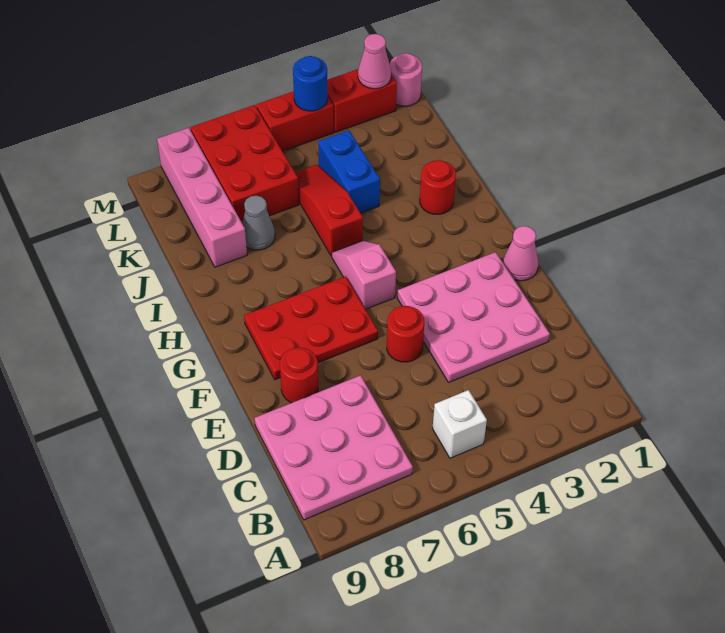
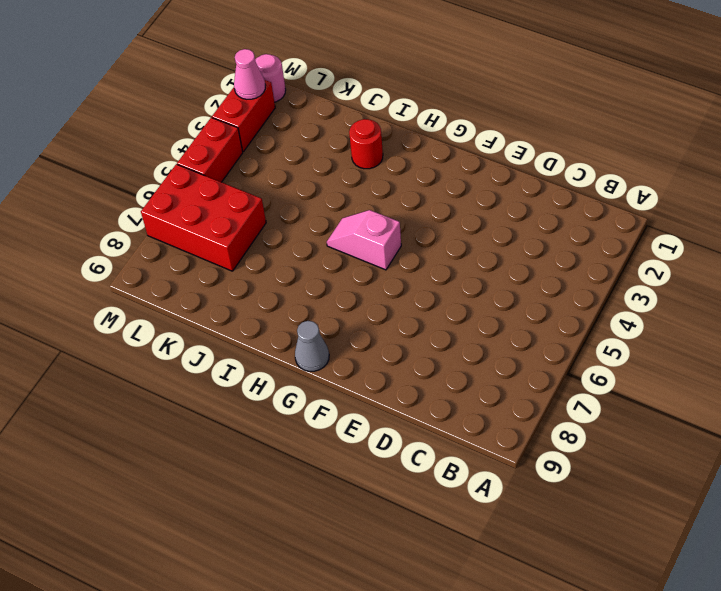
grey cone G9 level 1 -> grey cone J7 level 1
none -> white brick B5 level 1
none -> pink plate B7:D9 level 1
none -> pink plate D2:F4 level 1

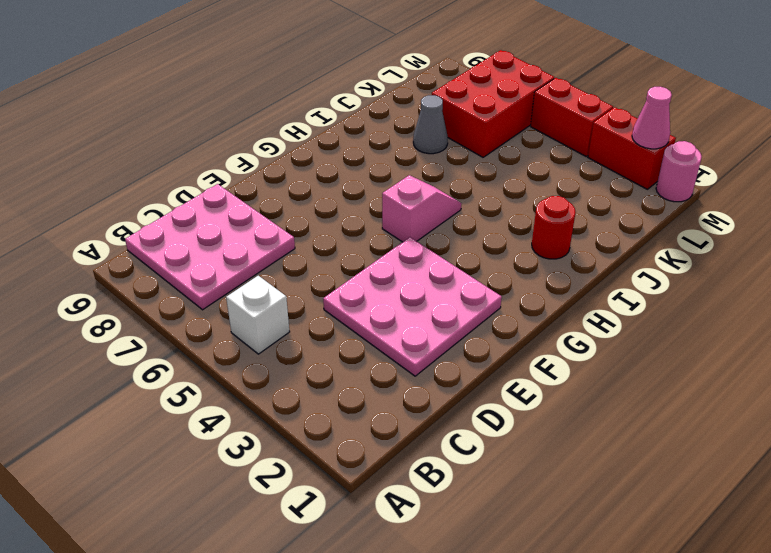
none -> red round brick E5 level 1
none -> red round brick E8 level 1
none -> pink cone F1 level 1

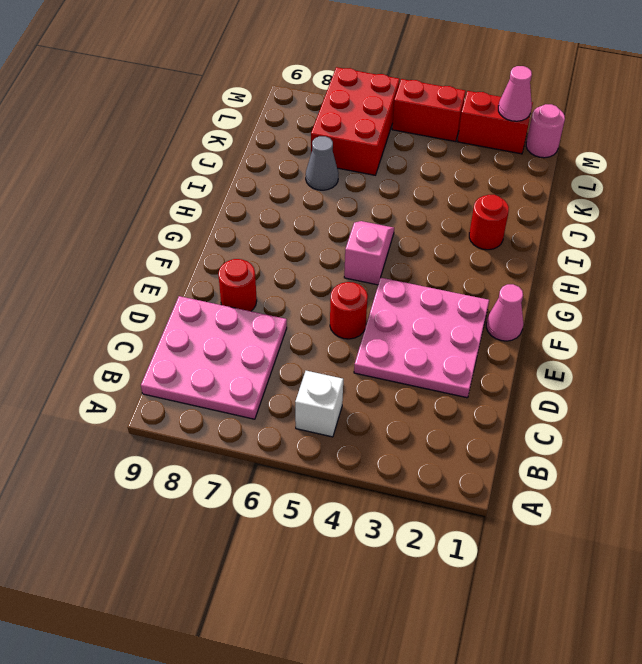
none -> red plate F6:G8 level 1
none -> red slope I5:K5 level 1 top I
none -> blue brick J4:K4 level 1

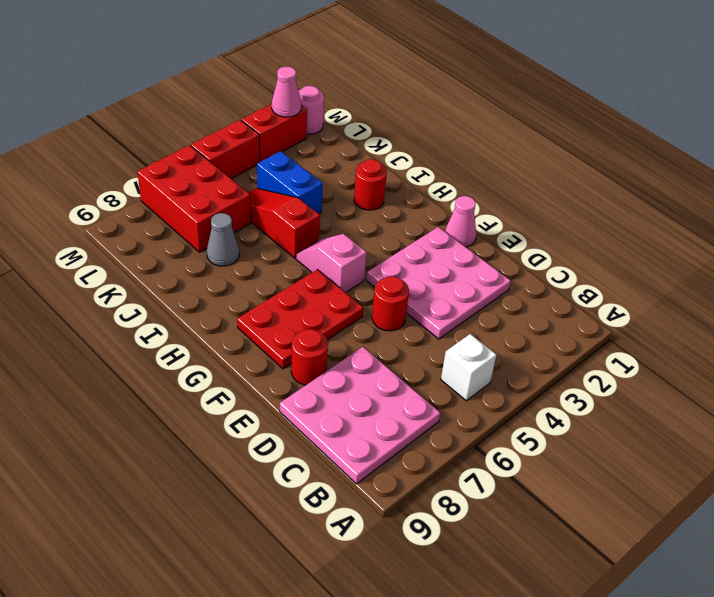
none -> pink brick J8:M8 level 1
none -> blue round brick M4 level 2

